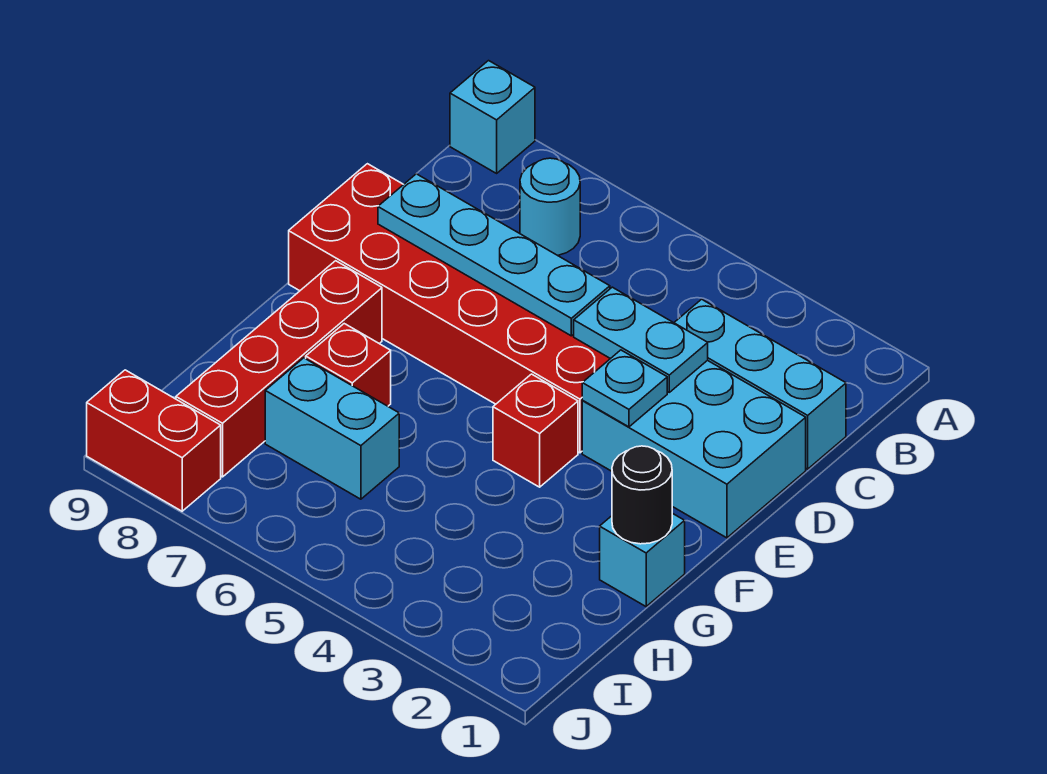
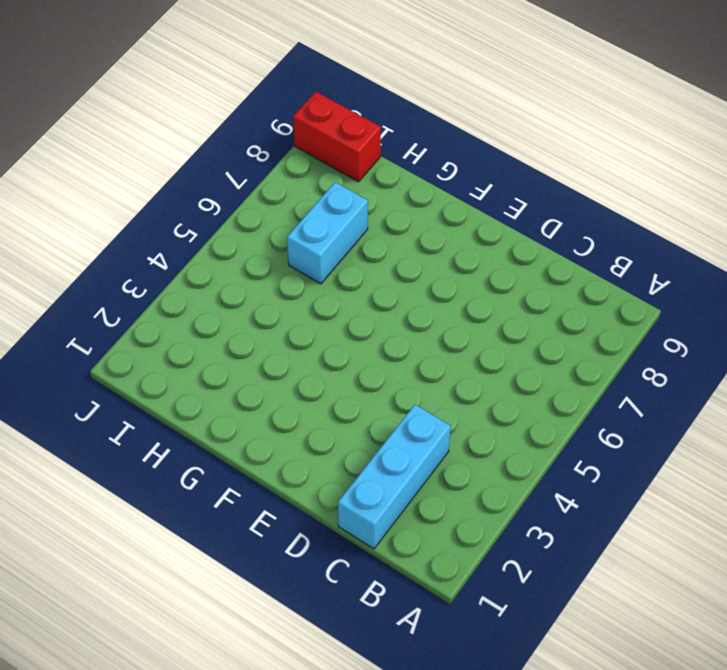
red brick I9:J9 level 1 -> red brick J8:J9 level 1
none -> cyan brick A9 level 1
none -> cyan round brick B7 level 1
none -> cyan brick D1:E3 level 1

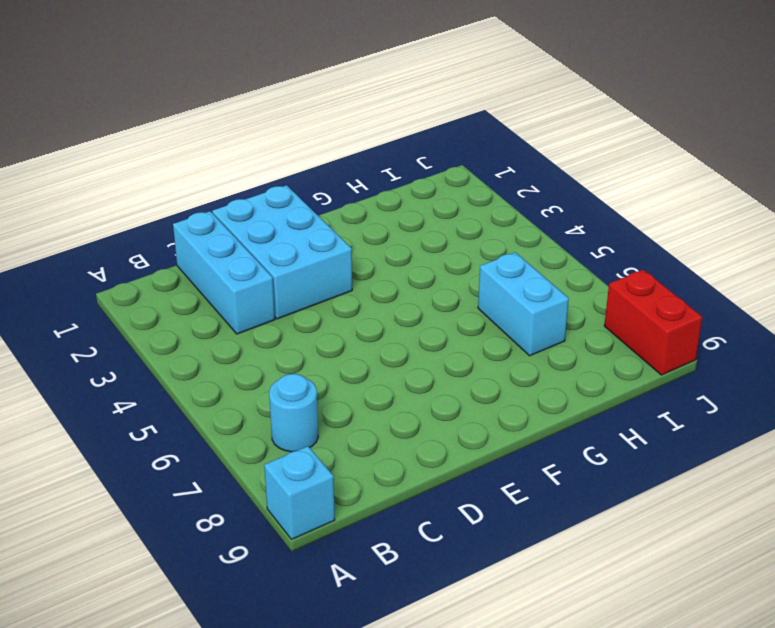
none -> red brick D4:E9 level 1
none -> red brick F4 level 1
none -> red brick F8:I8 level 1

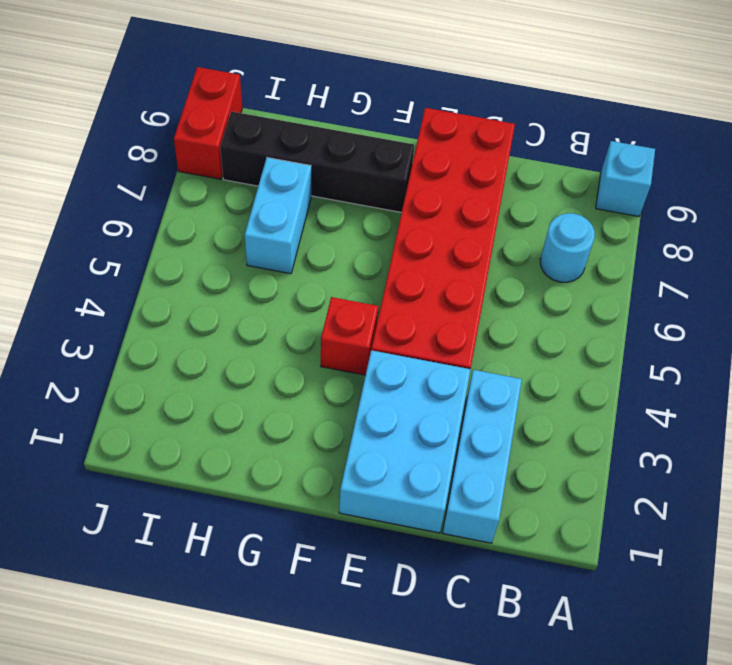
black brick F8:I8 level 1 -> red brick F8:I8 level 1
none -> cyan brick G1 level 1
none -> red brick G7 level 1
none -> cyan plate D3:D4 level 2

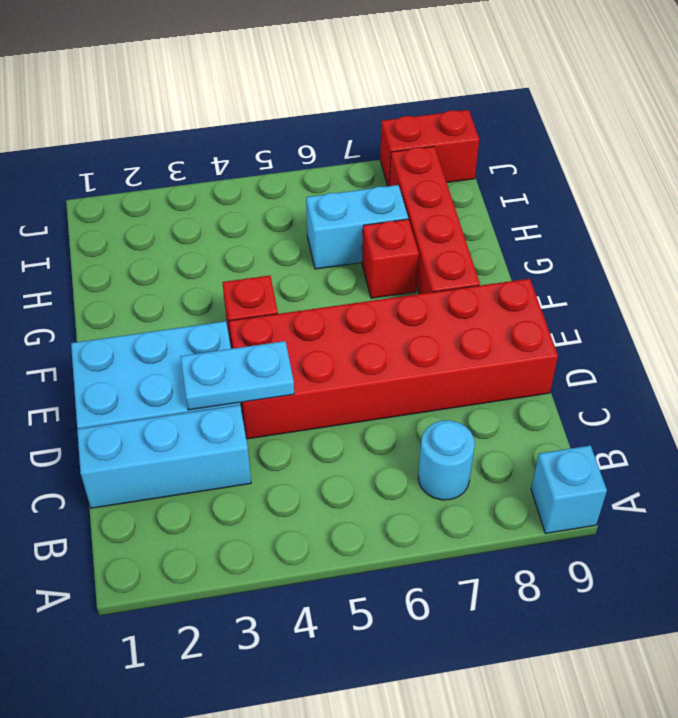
none -> cyan brick G1 level 1
none -> cyan plate D5:D8 level 2
none -> cyan plate E3 level 2

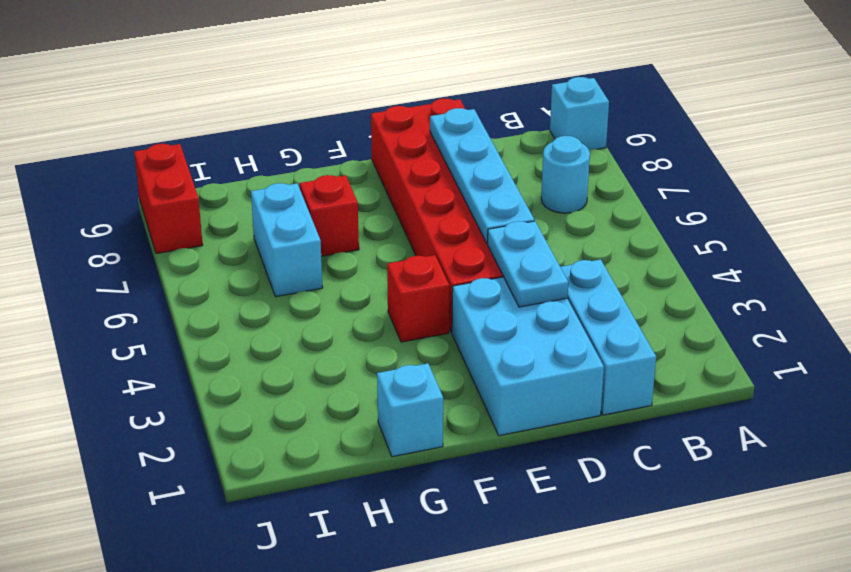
none -> red brick F8:I8 level 1
none -> cyan plate E3 level 2
none -> black round brick G1 level 2

